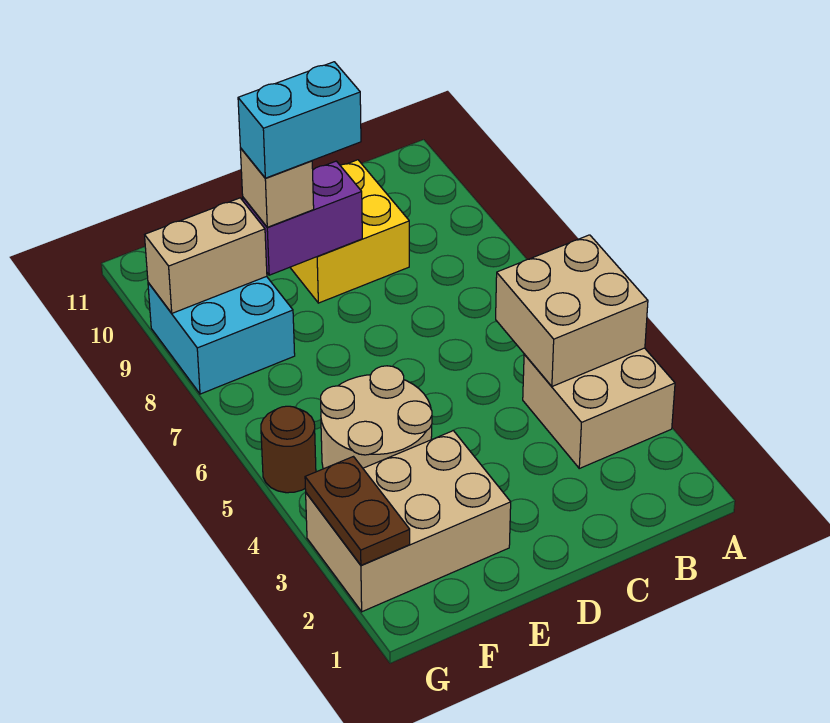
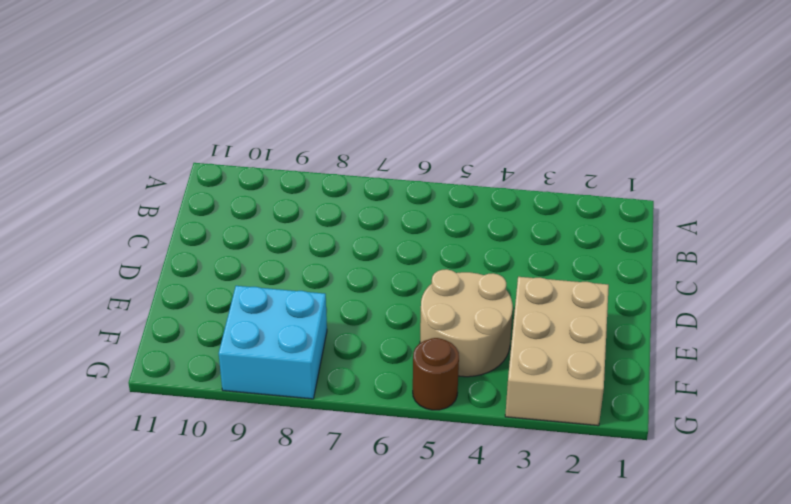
none -> tan brick A3:B4 level 1
none -> yellow brick C9:D10 level 1
none -> tan brick A4:B5 level 2

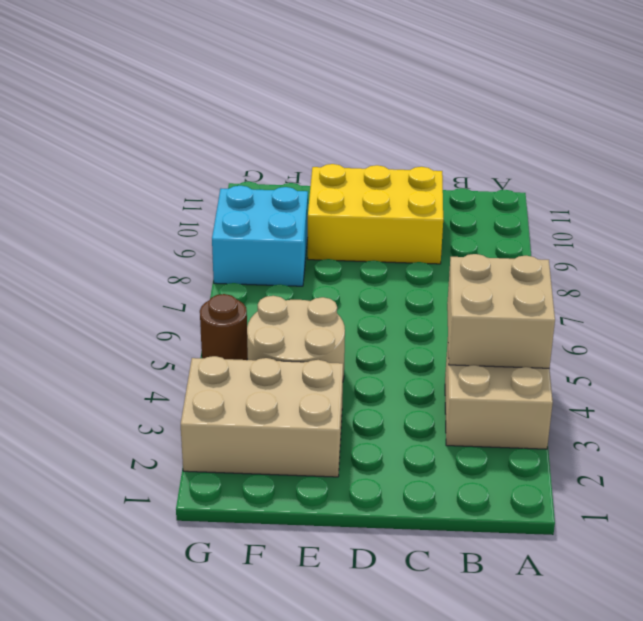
yellow brick C9:E10 level 1 -> yellow brick C9:D10 level 1
none -> purple brick D9:E9 level 2
none -> tan brick F9:G9 level 2
none -> brown plate G2:G3 level 2

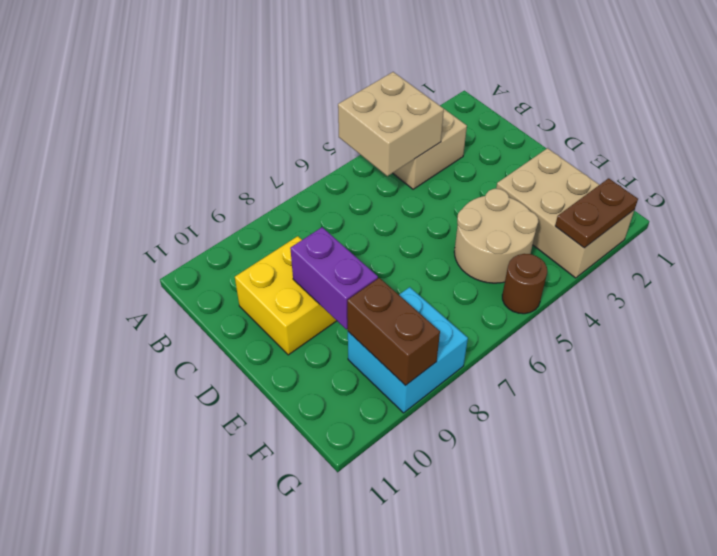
brown brick F9:G9 level 2 -> tan brick F9:G9 level 2
none -> tan brick E9 level 3
none -> cyan brick D9:E9 level 4

